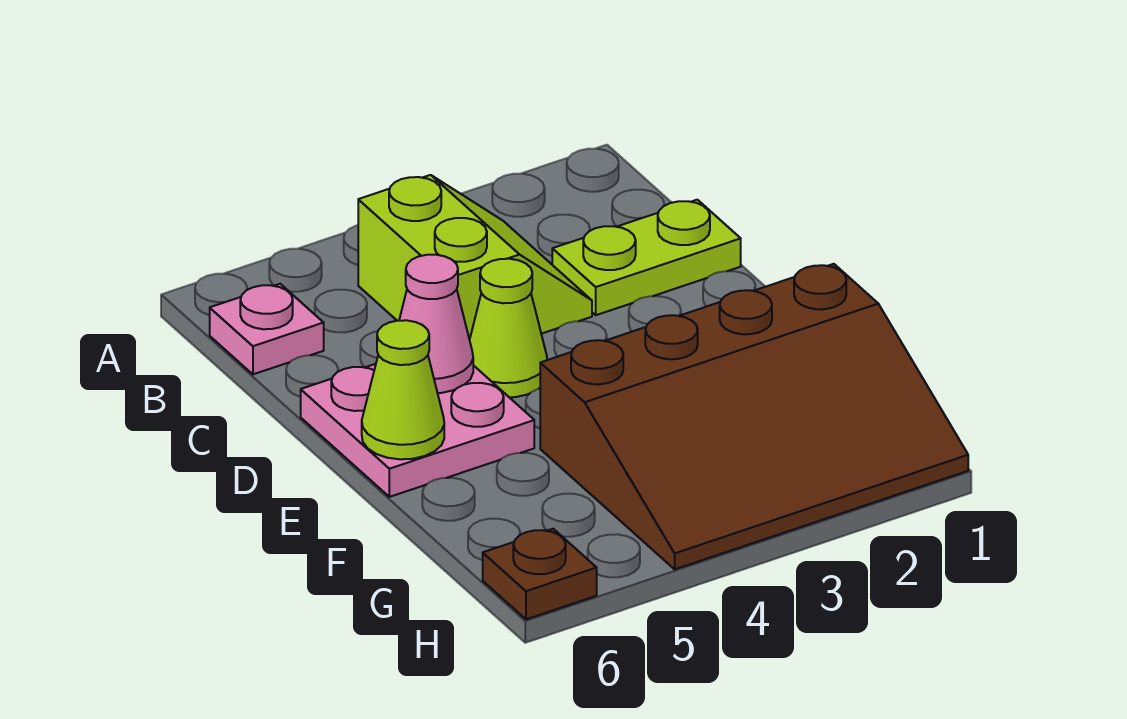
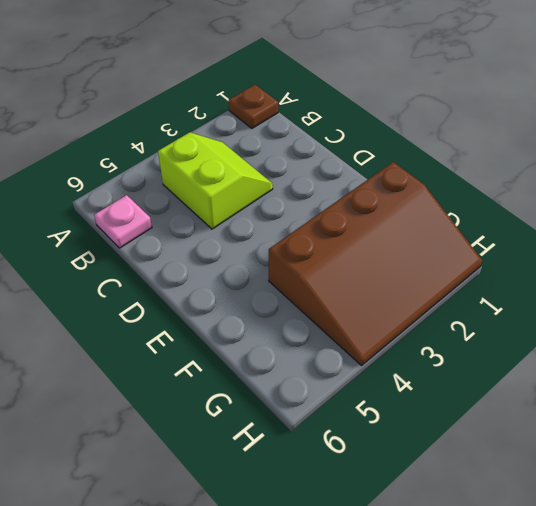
brown plate A1 level 1 -> brown plate H6 level 1
none -> lime plate C1:C2 level 1
none -> lime cone D4 level 1

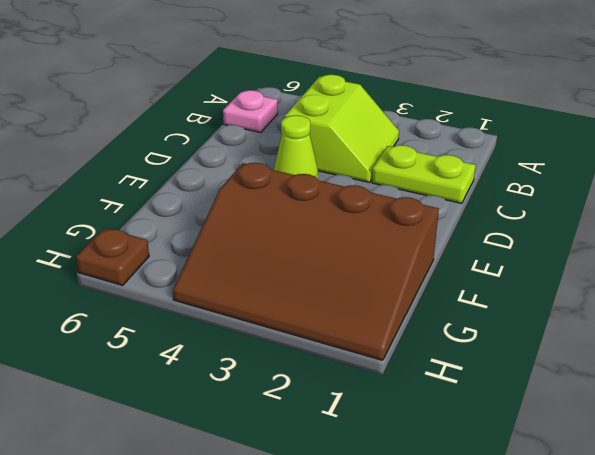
none -> pink plate D5:E6 level 1
none -> pink cone D5 level 2

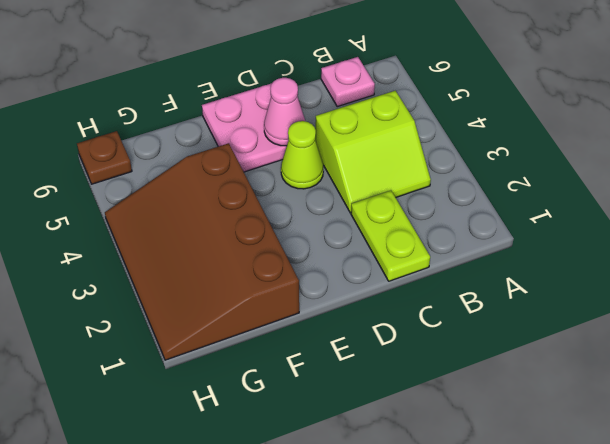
none -> lime cone E6 level 2

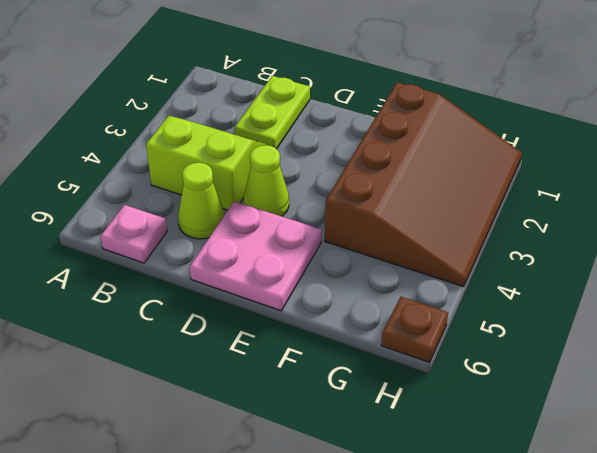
lime cone C5 level 1 -> lime cone E6 level 2
none -> pink cone D5 level 2

